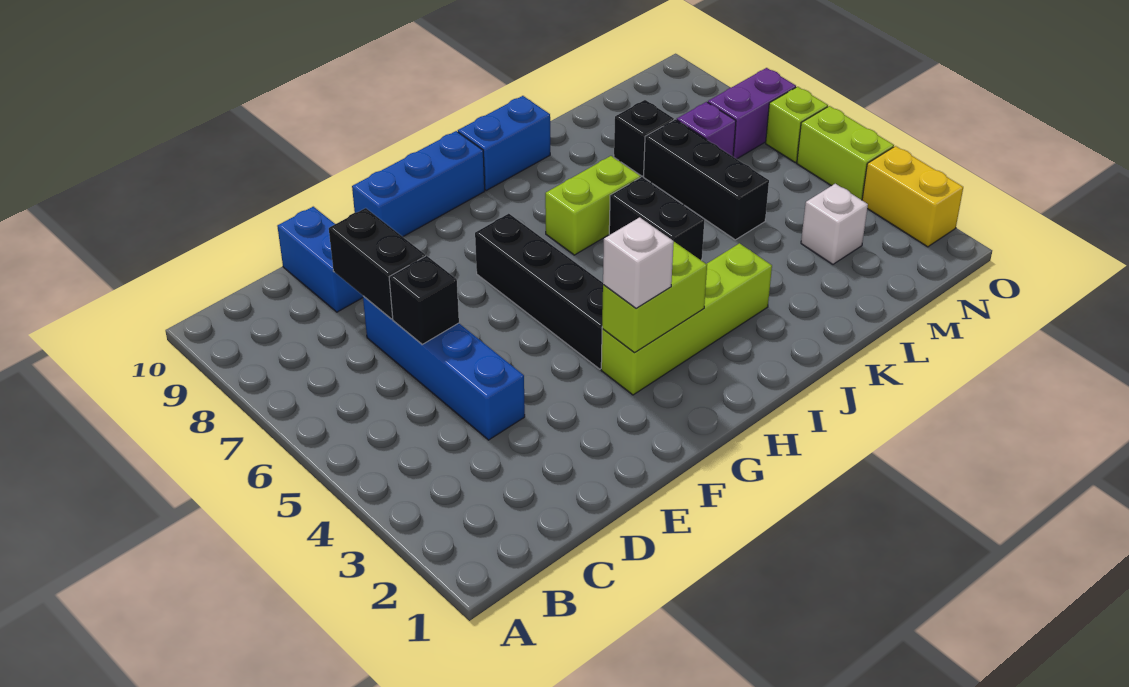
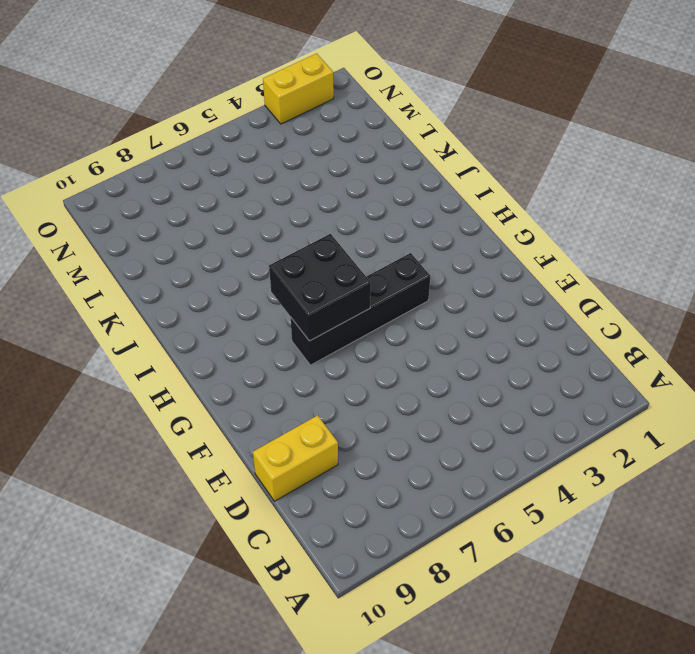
yellow brick D9:D10 level 1 -> blue brick D9:D10 level 1
black brick G6:H7 level 2 -> none
none -> blue brick D4:D7 level 1
none -> blue brick F10:H10 level 1
none -> lime brick G3:J3 level 1

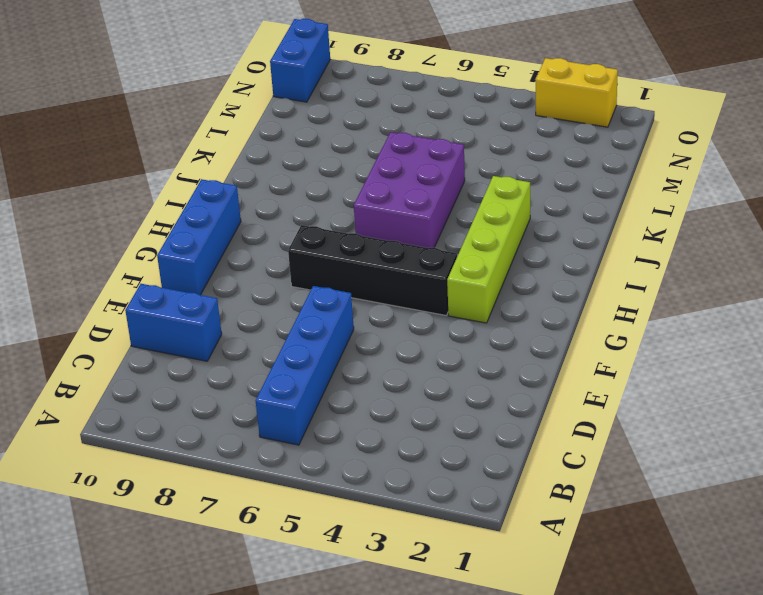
blue brick B6:E6 level 1 -> blue brick D4:D7 level 1
purple brick I5:K6 level 1 -> black brick J5:J6 level 1
blue brick N10:O10 level 1 -> blue brick I10:J10 level 1
none -> lime brick I7:J7 level 1
none -> black brick L5:L7 level 1
none -> black brick L8 level 1

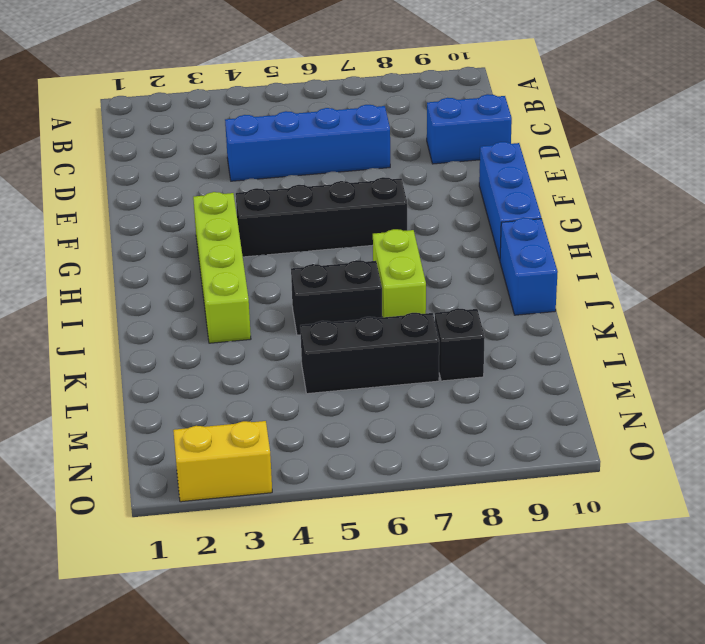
none -> white brick M3 level 1
none -> purple brick M7 level 1
none -> purple brick N7:O7 level 1

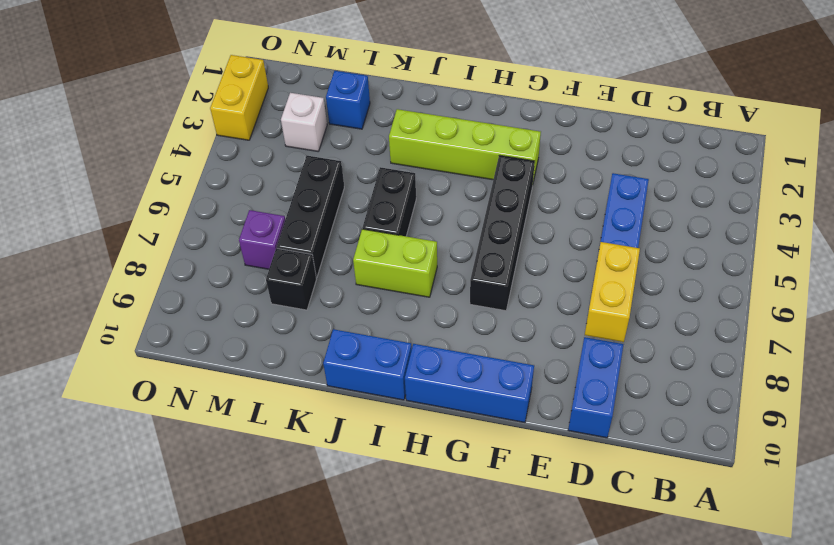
yellow brick D7:D8 level 2 -> black brick D7:D8 level 2
blue brick L2 level 1 -> none
none -> purple brick N7:O7 level 1
none -> lime brick O4:O5 level 1
none -> lime brick O6 level 1

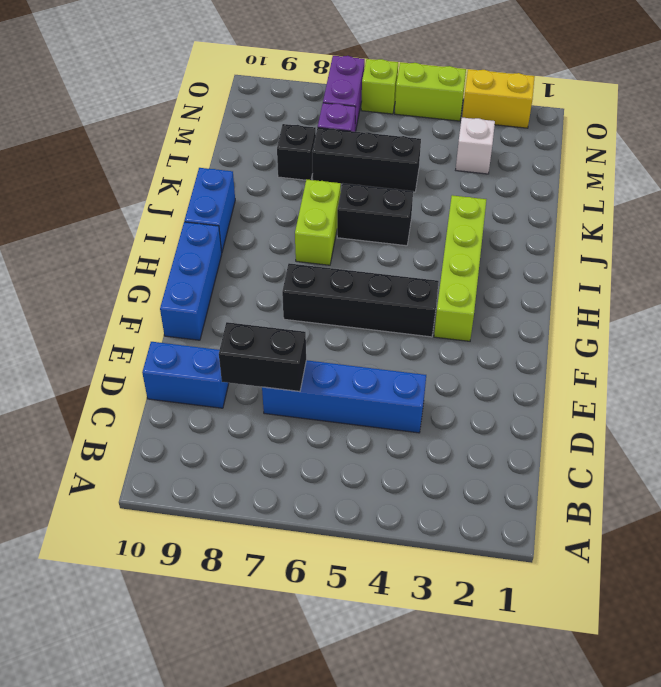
none -> black brick D6 level 2
none -> lime brick G3:H3 level 2
none -> white brick G3 level 3

